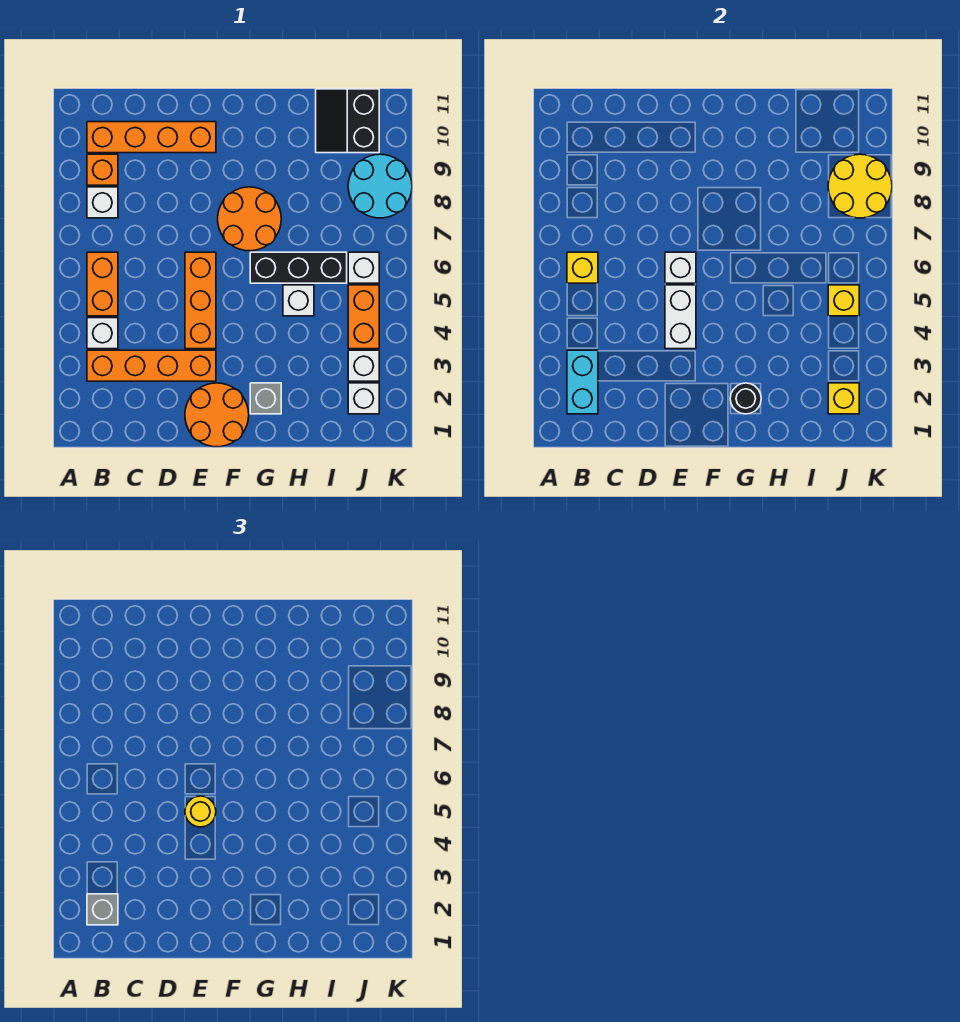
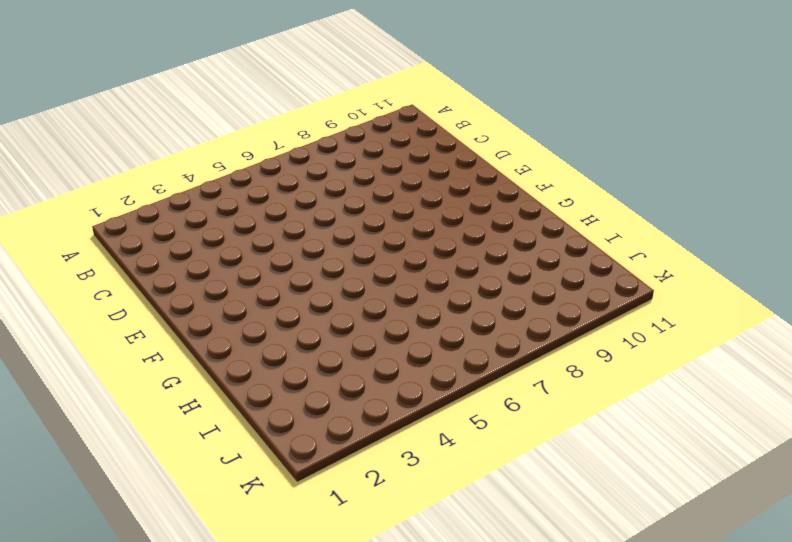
none -> orange brick B3:E3 level 1
none -> white brick B4 level 1
none -> orange brick B5:B6 level 1

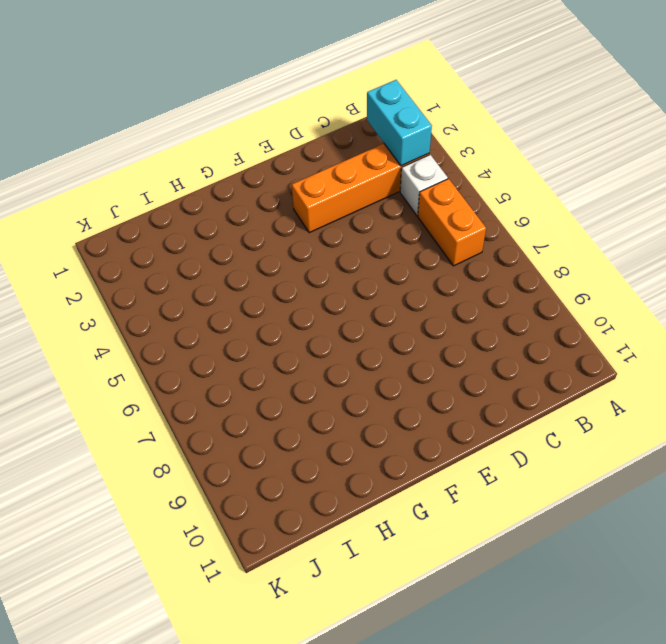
none -> white brick B8 level 1
none -> orange brick B9 level 1
none -> orange brick B10:E10 level 1

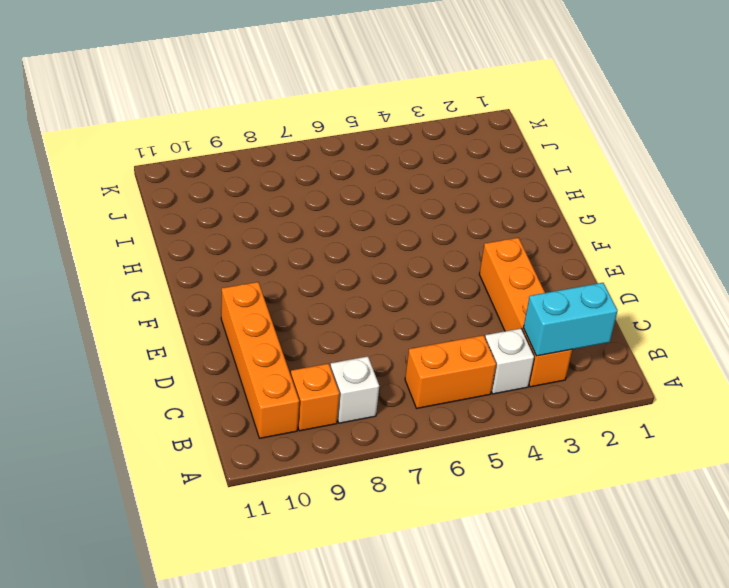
none -> orange round brick E1:F2 level 1
none -> orange brick E4:E6 level 1
none -> orange round brick F7:G8 level 1

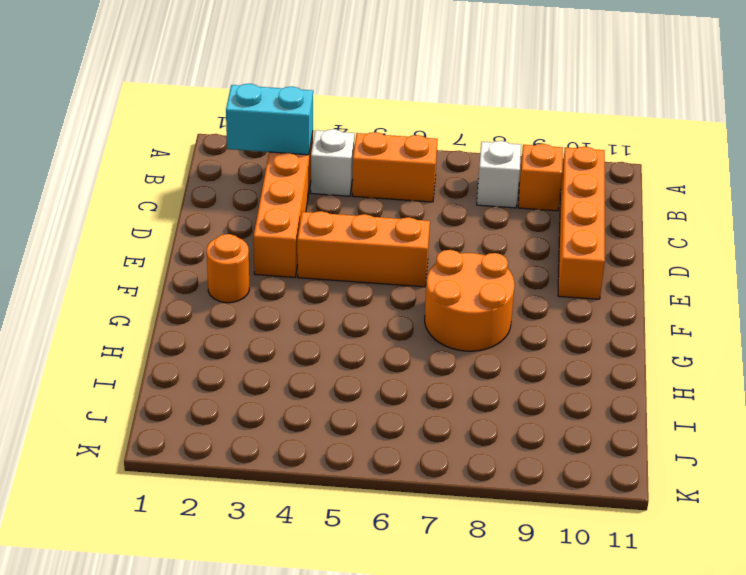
orange round brick F2 level 1 -> orange round brick E1:F2 level 1
none -> grey brick G2 level 1
none -> black brick G6:I6 level 1
none -> white brick H5 level 1

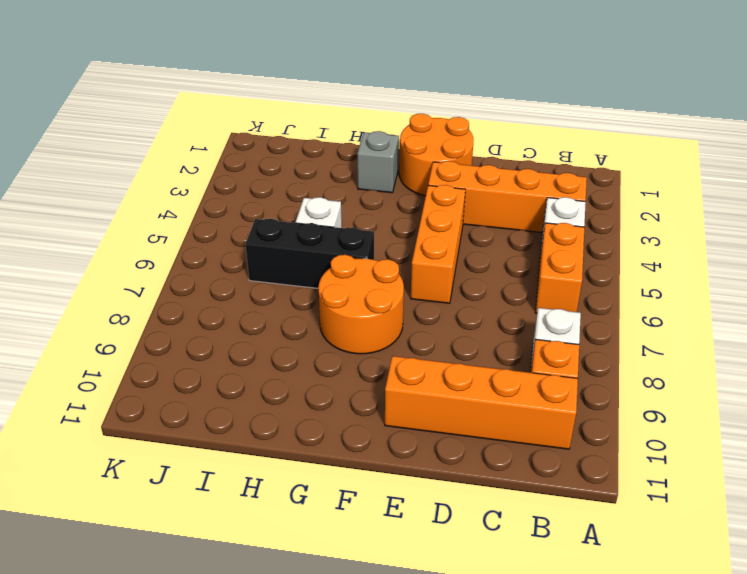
none -> black slope I10:J11 level 1 top J
none -> white brick J2 level 1
none -> white brick J3 level 1

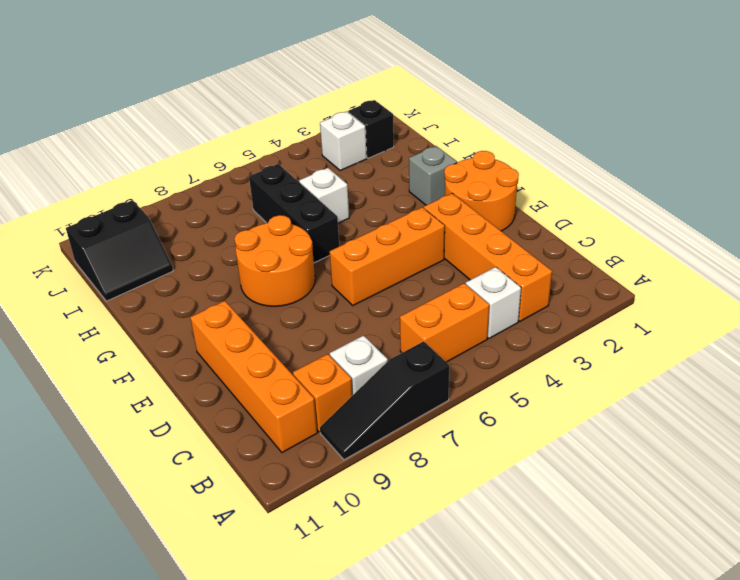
black slope A7:A9 level 1 top 7 -> none
black brick J2 level 1 -> white brick J2 level 1
none -> orange brick J4:J5 level 1
none -> white brick J6 level 1
none -> cyan round brick J8:K9 level 1

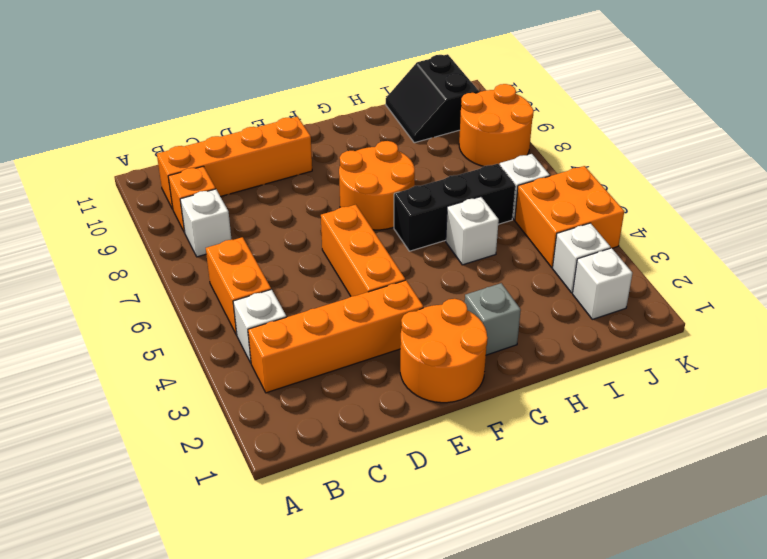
orange brick J4:K5 level 1 -> orange brick J4:J5 level 1
orange round brick J8:K9 level 1 -> cyan round brick J8:K9 level 1
none -> cyan brick B2:B3 level 2
none -> yellow brick B6 level 2
none -> white brick E4:E5 level 2

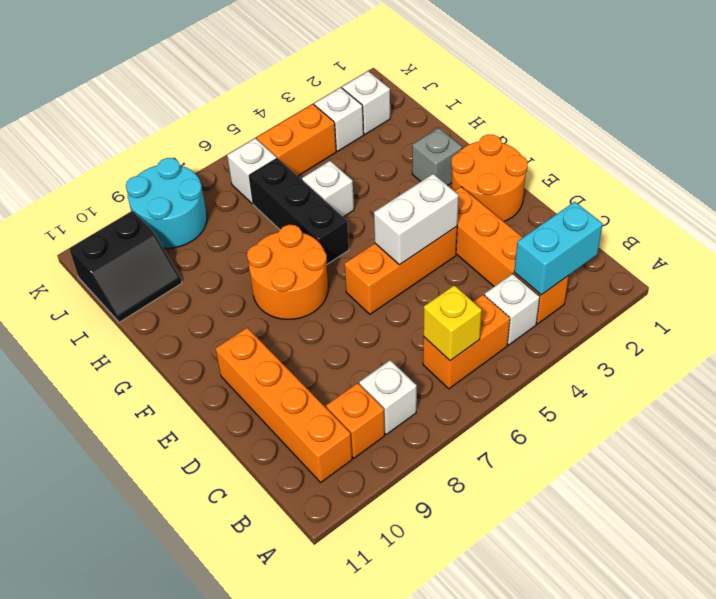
none -> white brick E6 level 2
none -> black round brick G2 level 2
none -> yellow brick J2 level 2

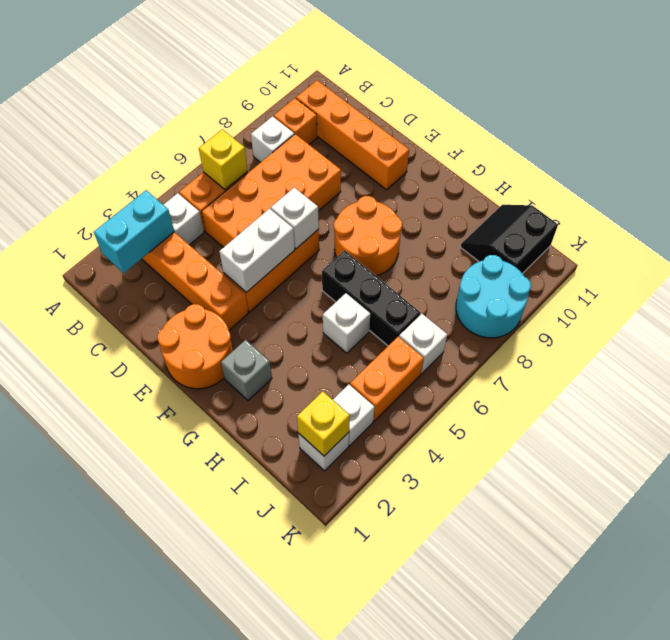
orange brick C5:D8 level 1 -> none
none -> black round brick G2 level 2
none -> yellow brick J5 level 2
none -> yellow round brick J8:K9 level 2

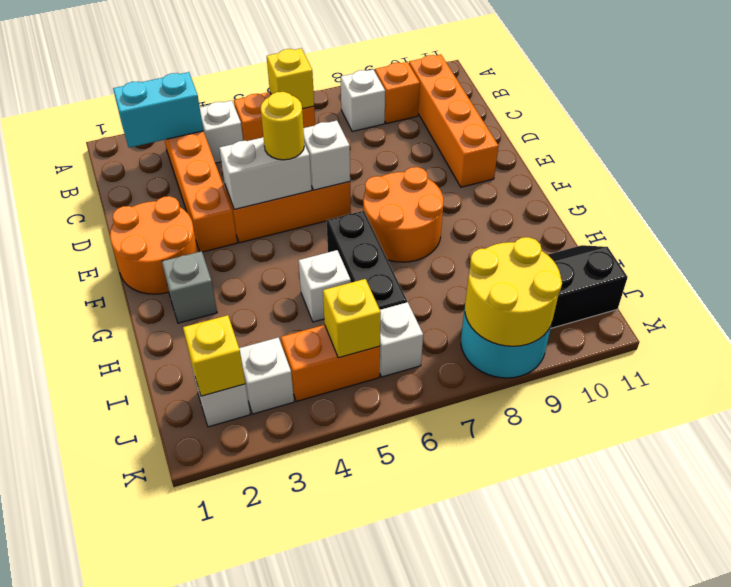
none -> black round brick G2 level 2
none -> grey brick B2 level 3

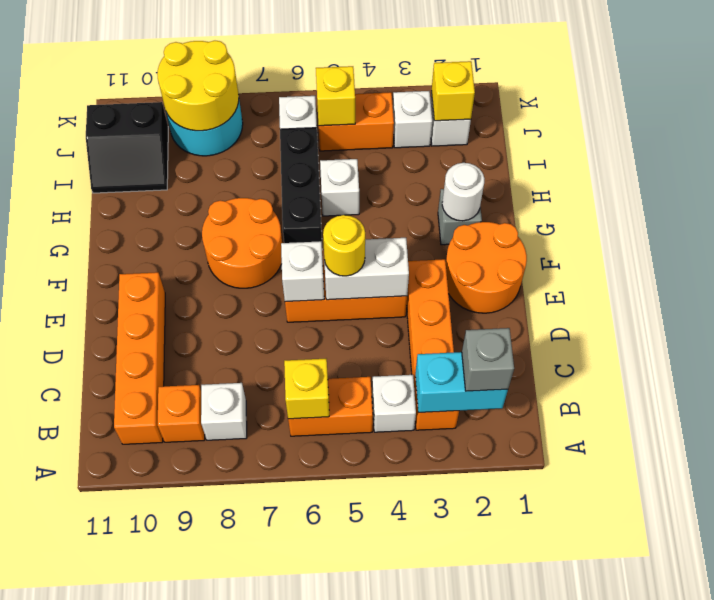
white round brick G2 level 2 -> black round brick G2 level 2

